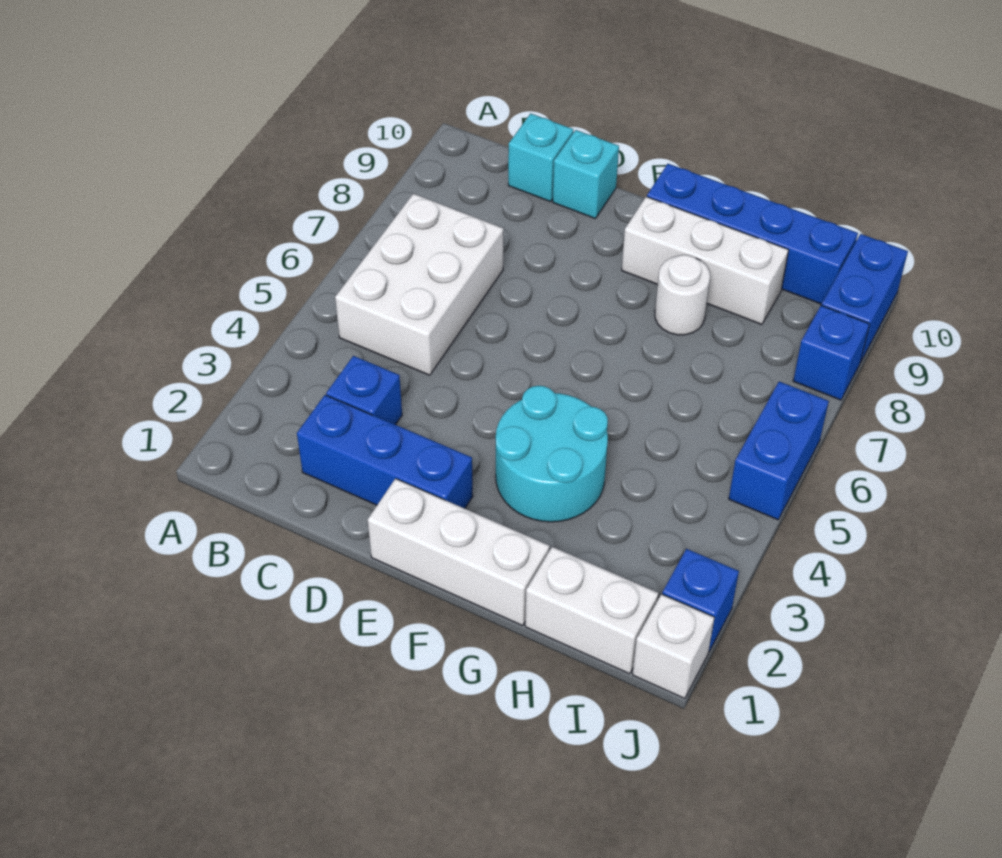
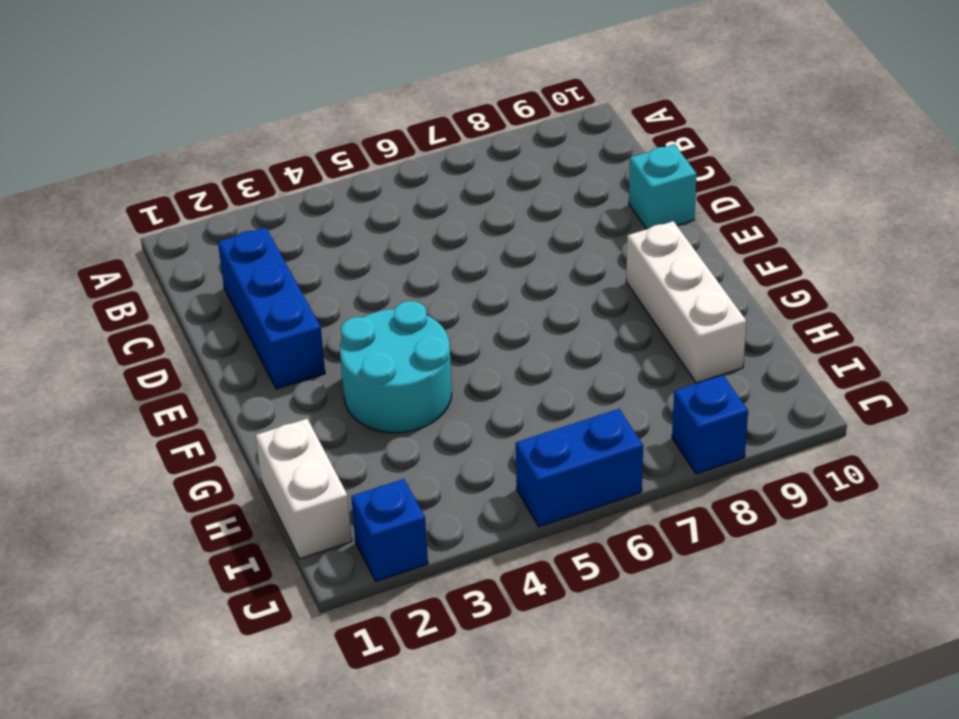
none -> white brick B5:C7 level 1
none -> blue brick C3 level 1
none -> cyan brick C10 level 1

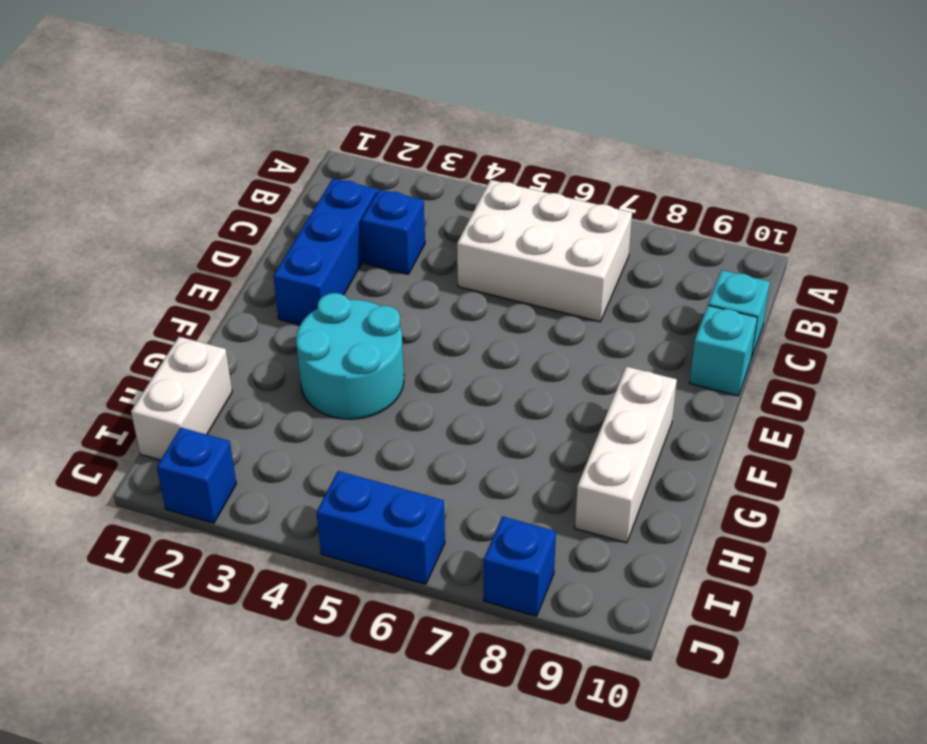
none -> white brick E1:G1 level 1
none -> blue brick F10:I10 level 1
none -> white round brick G8 level 1

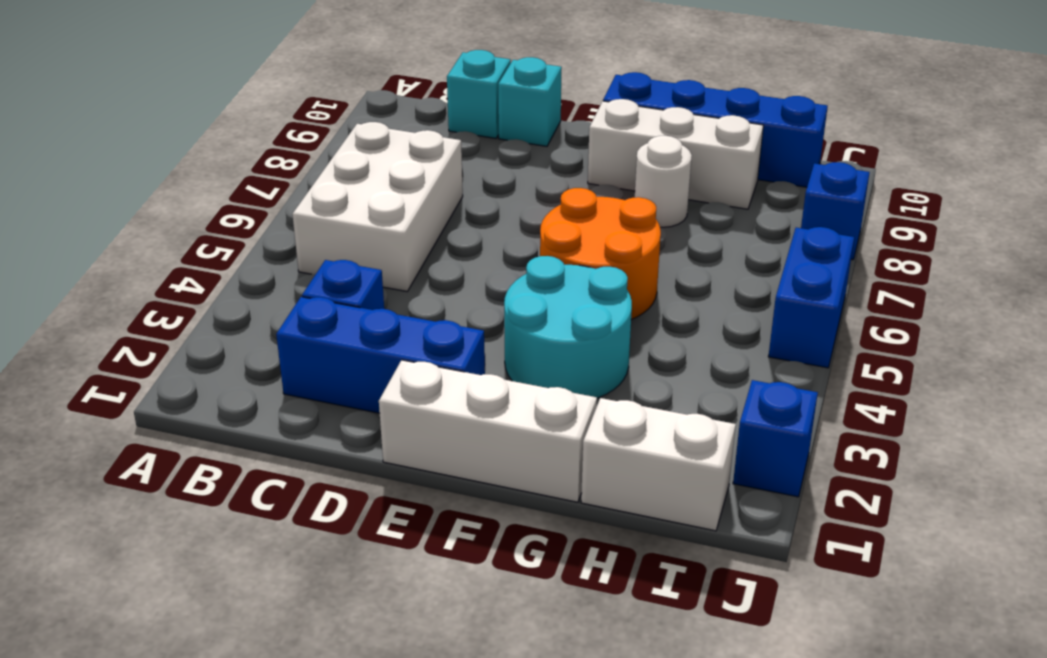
orange round brick F5:G6 level 1 -> none
none -> white brick J1 level 1
none -> blue brick J9:J10 level 1

